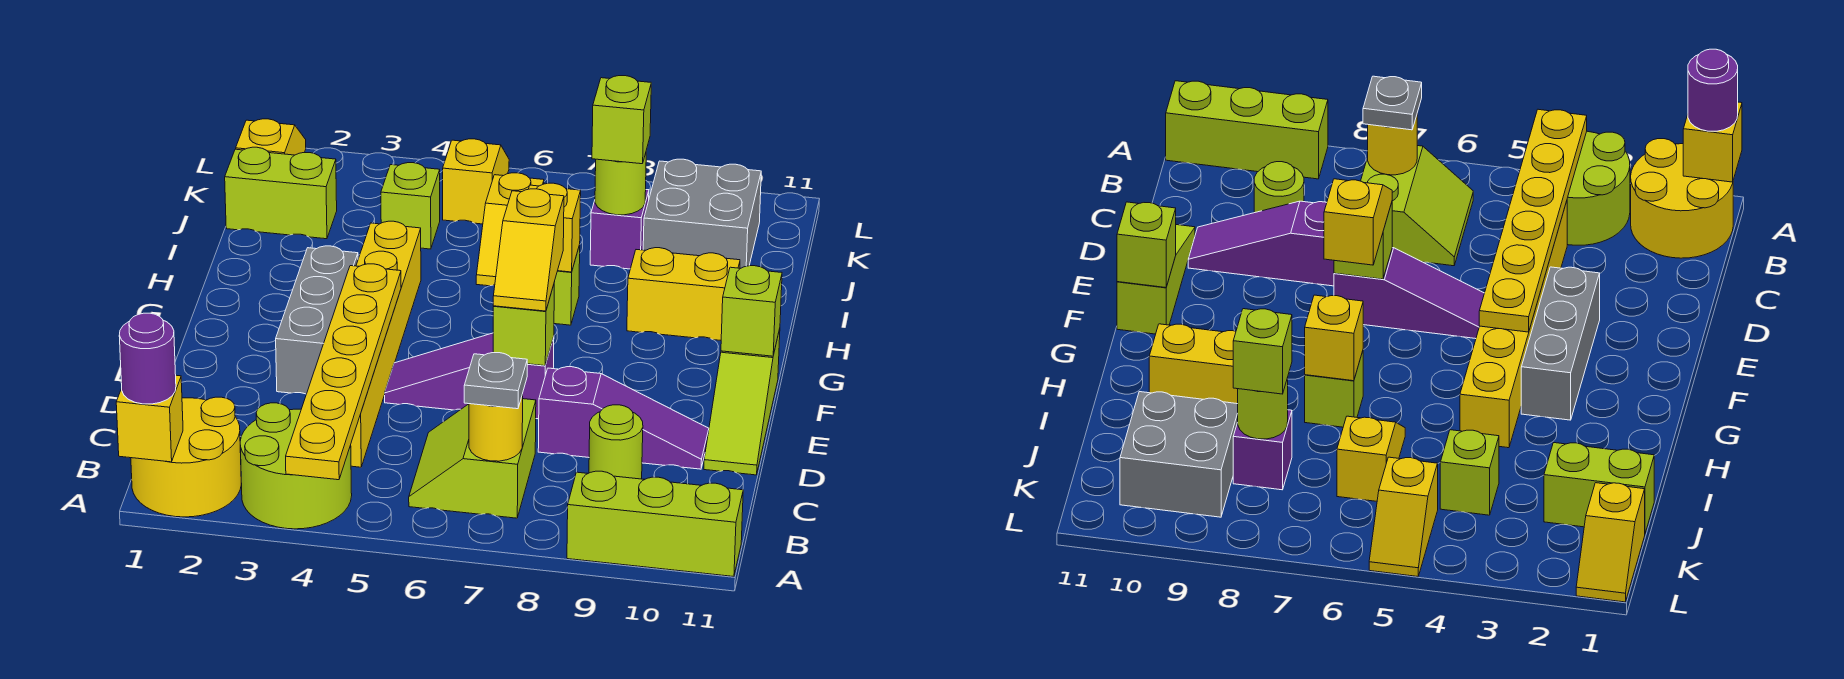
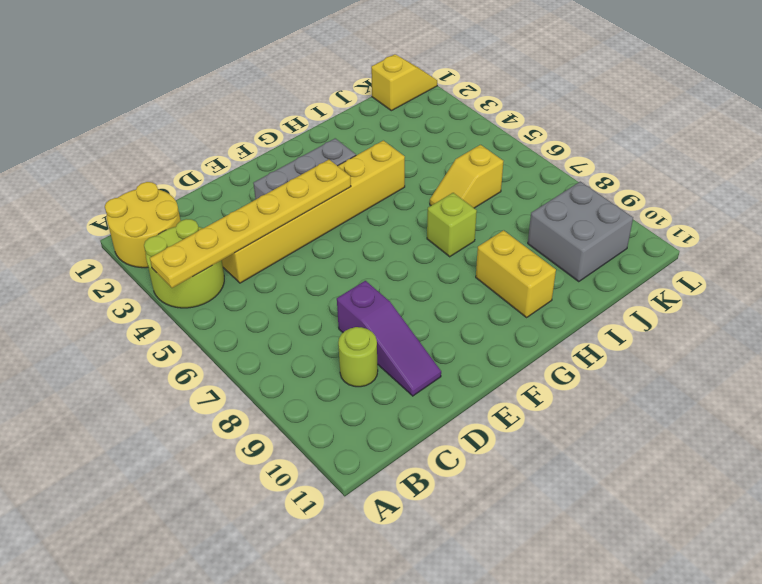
none -> lime brick A9:A11 level 1
none -> lime slope B6:C7 level 1 top 7
none -> lime slope D11:F11 level 1 top F
none -> purple slope E5:E7 level 1 top 7

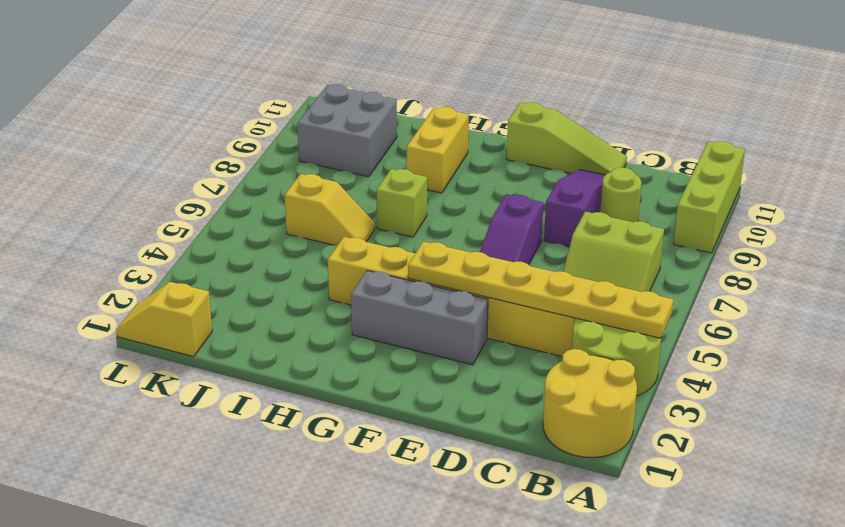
none -> lime brick J1:J2 level 1
none -> lime brick J4 level 1
none -> purple brick J8 level 1
none -> yellow slope K5:L5 level 1 top K

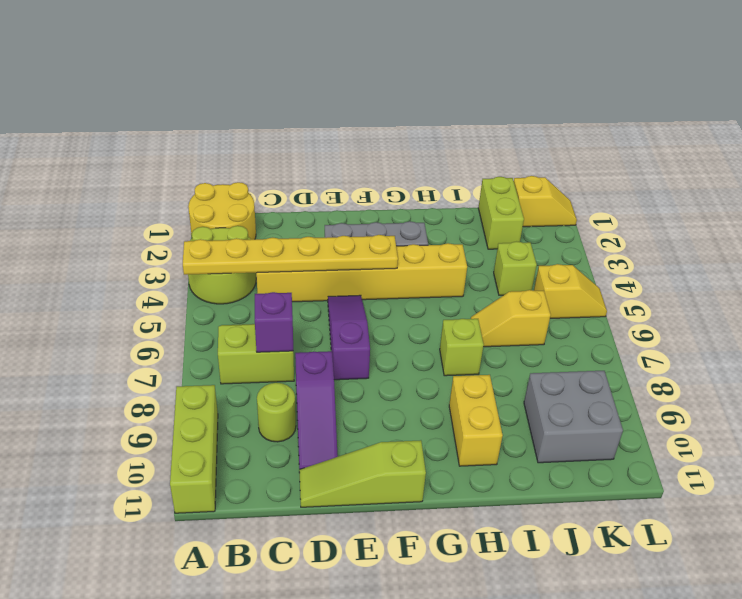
purple brick C7 level 2 -> purple brick J8 level 1
none -> yellow brick A1 level 2
none -> yellow round brick B7 level 2
none -> lime brick E7 level 2
none -> lime brick F11 level 2

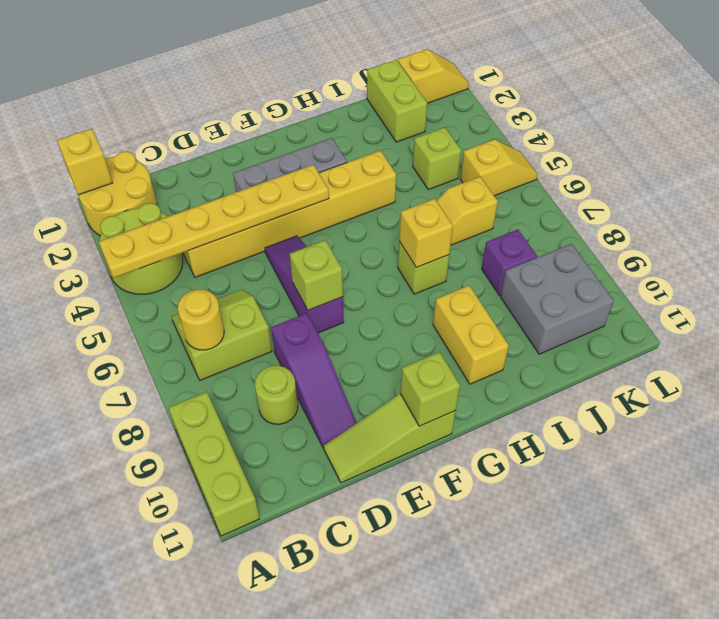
none -> lime round brick J8 level 2
none -> purple round brick A1 level 3
none -> grey plate B7 level 3
none -> yellow slope E7:F7 level 3 top F

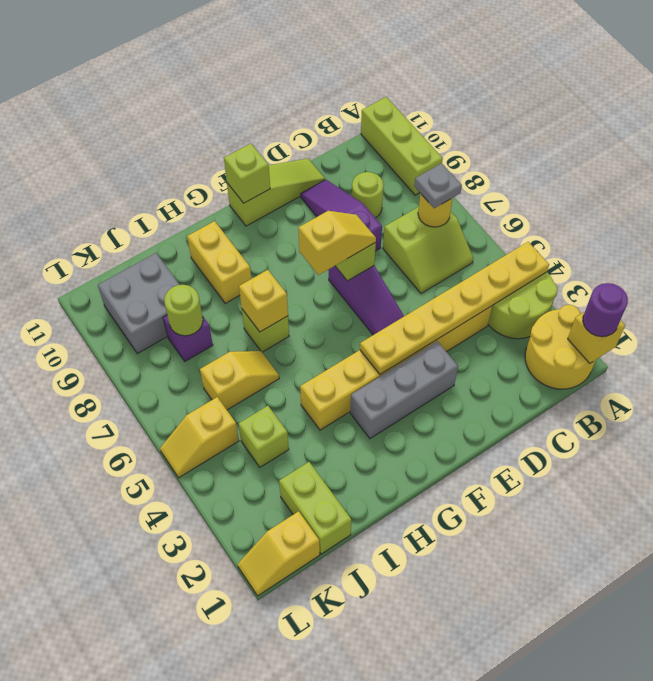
none -> lime brick J8 level 3

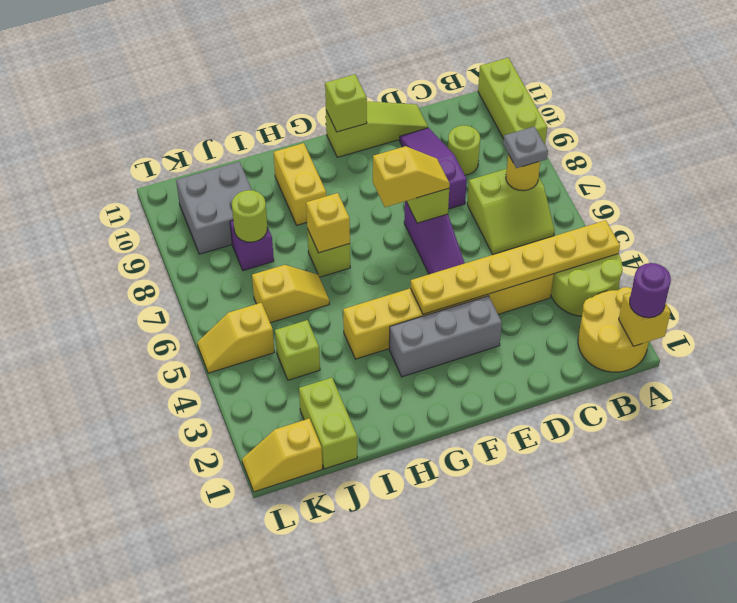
none -> lime brick J8 level 3

